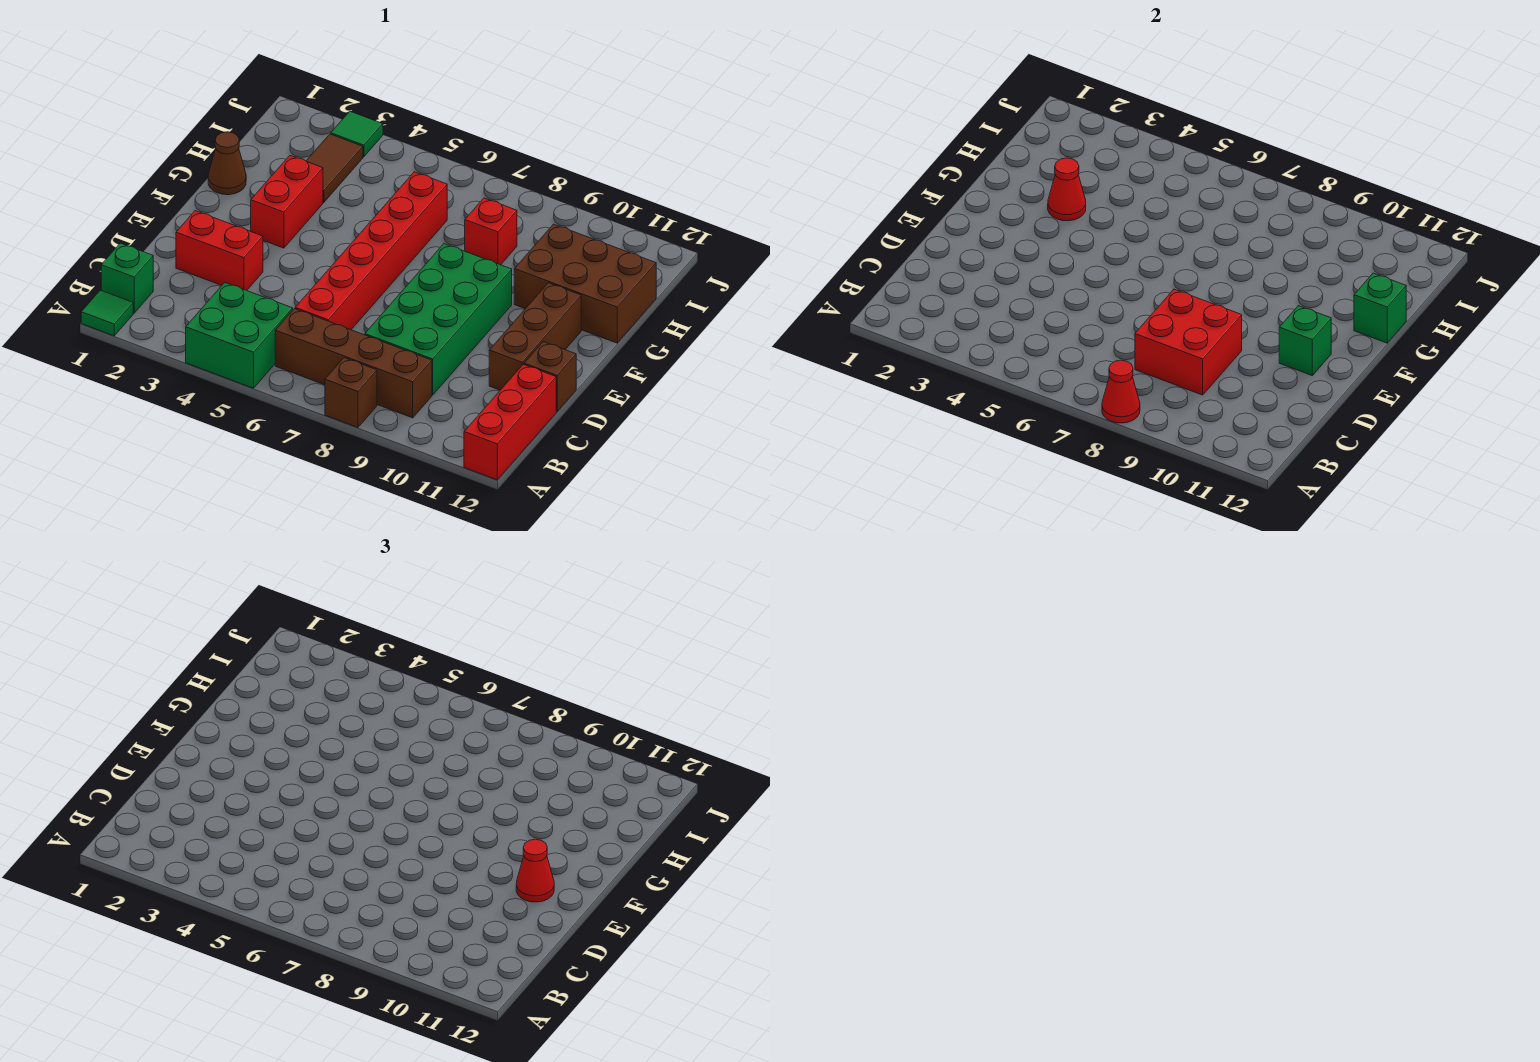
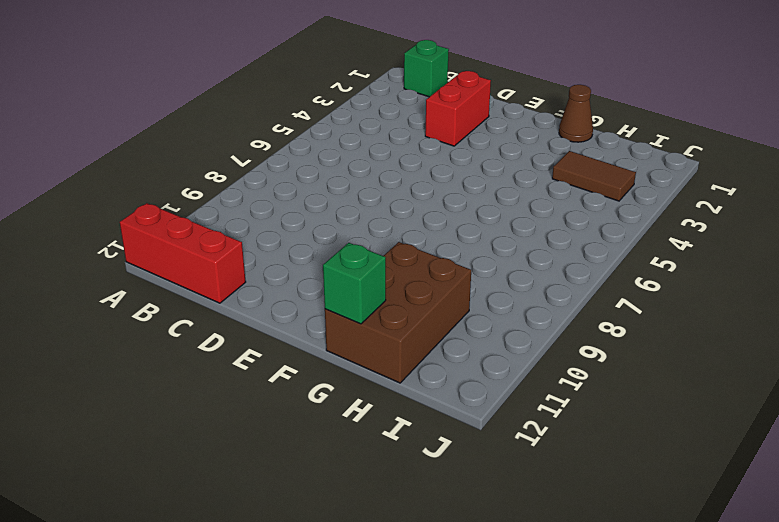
none -> green tile A1 level 1
none -> green brick A4:B5 level 1
none -> brown brick A8 level 1

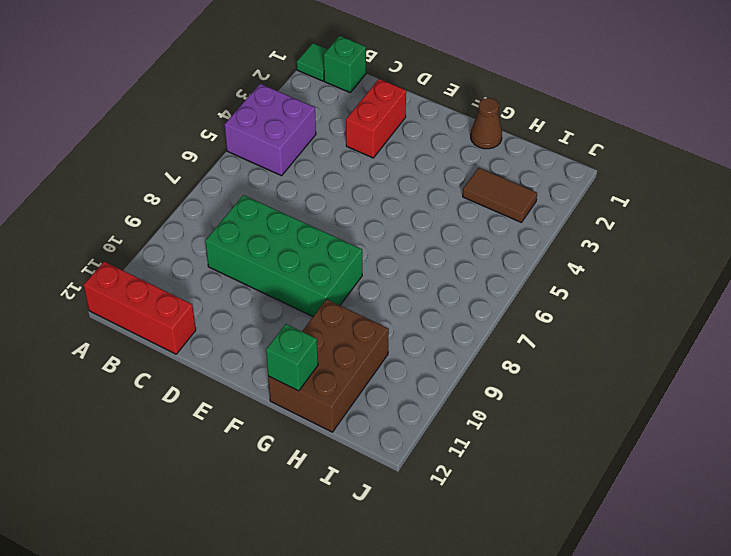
purple brick A4:B5 level 1 -> green brick A4:B5 level 1
none -> brown brick A8 level 1
none -> brown brick B6:B9 level 1
none -> red brick C6:H6 level 1

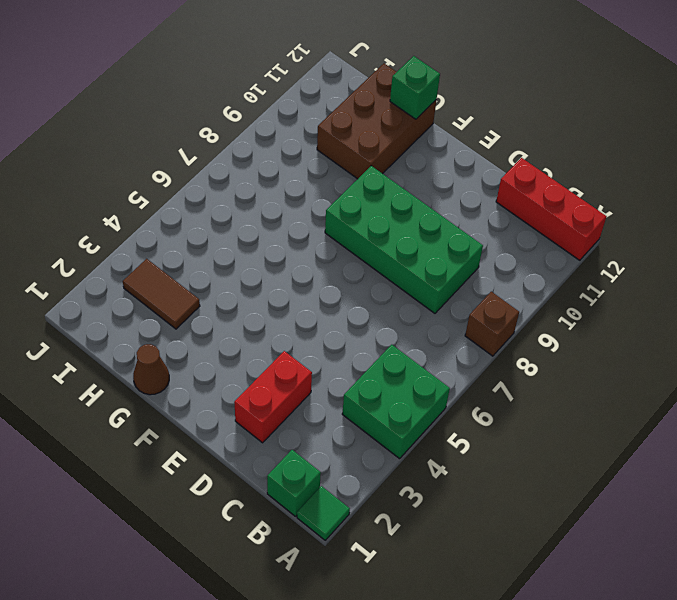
none -> brown brick B6:B9 level 1
none -> red brick C6:H6 level 1
none -> brown brick D11:F11 level 1

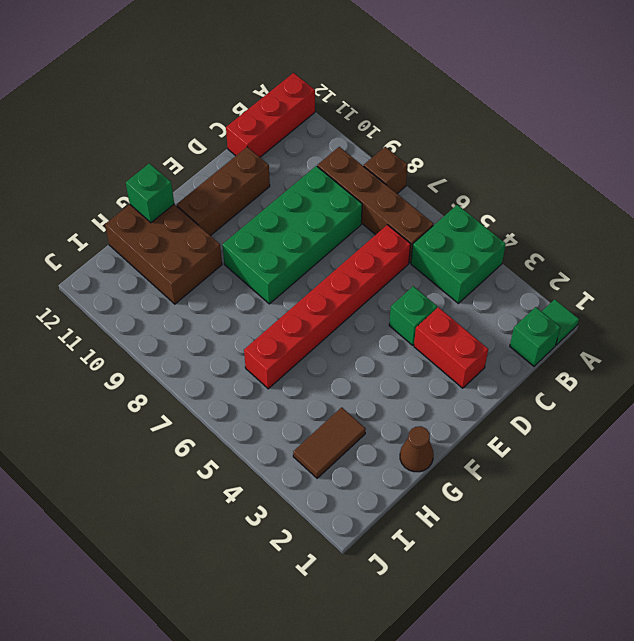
green brick D4 level 1 -> green brick E11 level 2
none -> brown brick D12 level 1
none -> red brick F3:G3 level 1
none -> red brick H8 level 1

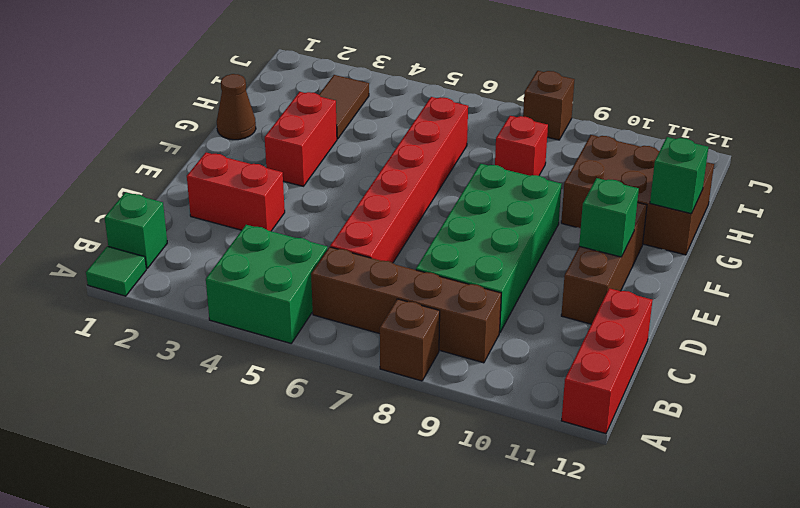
brown brick J8 level 1 -> brown brick D12 level 1
none -> green tile J3 level 1
none -> red cone A8 level 2
none -> red brick C8:D9 level 2

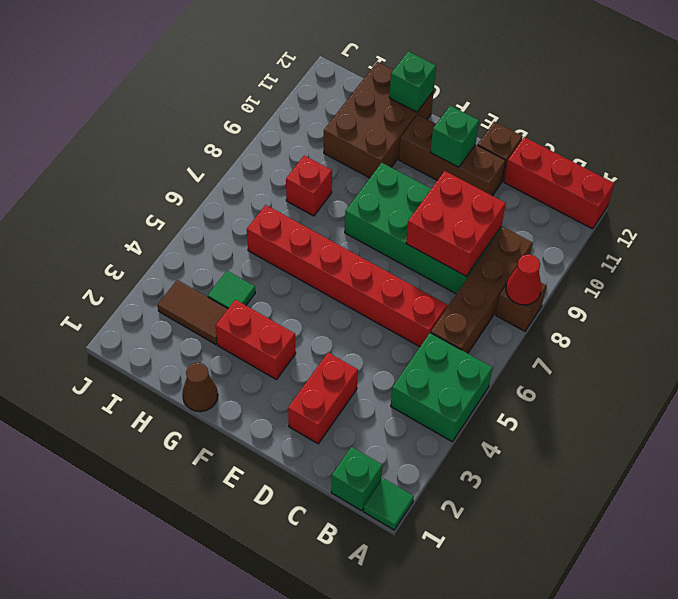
green tile H4 level 1 -> green tile J3 level 1
none -> red cone G3 level 2
none -> red cone E11 level 3

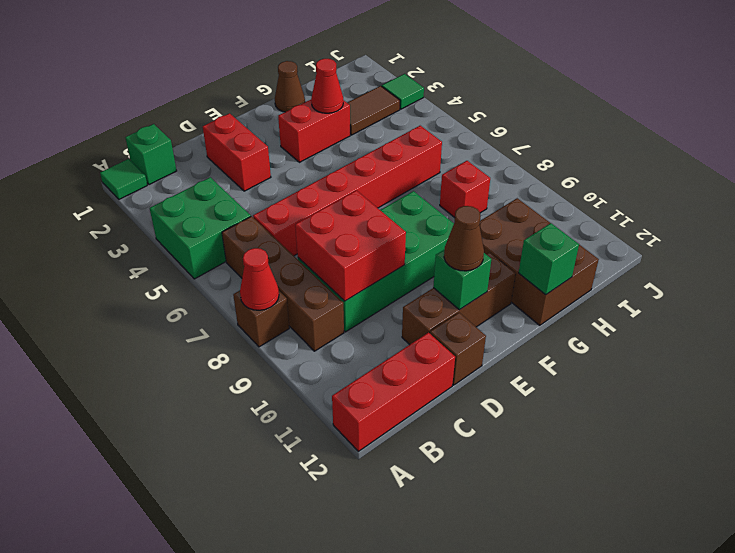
brown cone E11 level 3 -> red cone E11 level 3

